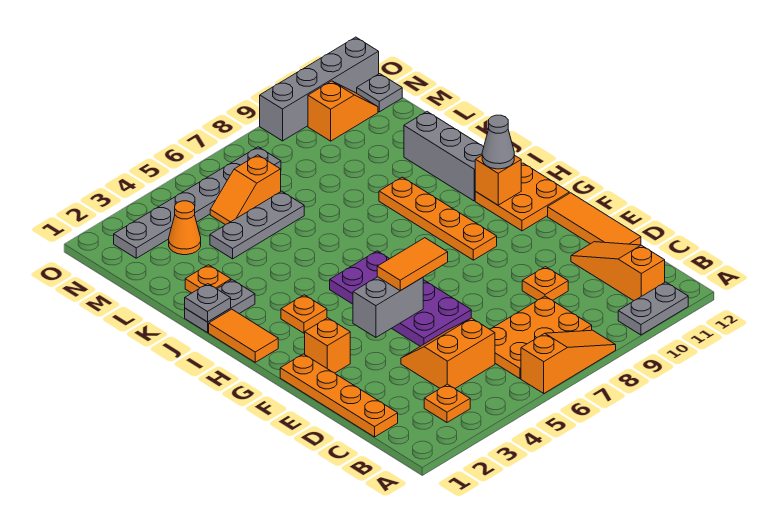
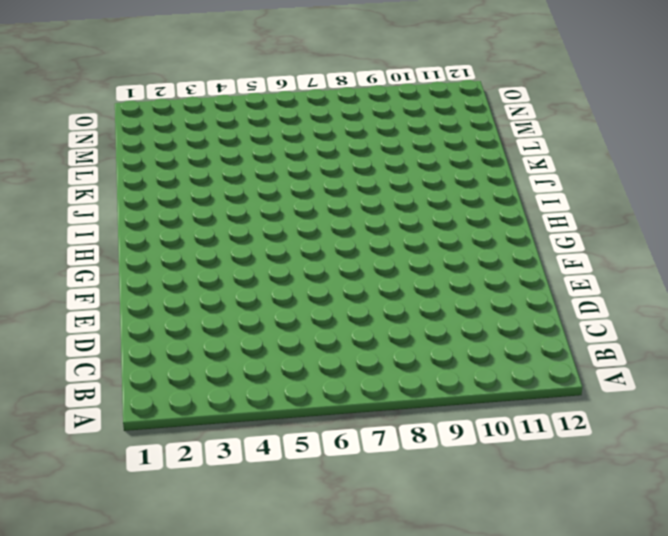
none -> orange slope A6:A8 level 1 top 6
none -> grey plate A10:A11 level 1
none -> orange plate B3 level 1
none -> orange plate B6:C8 level 1

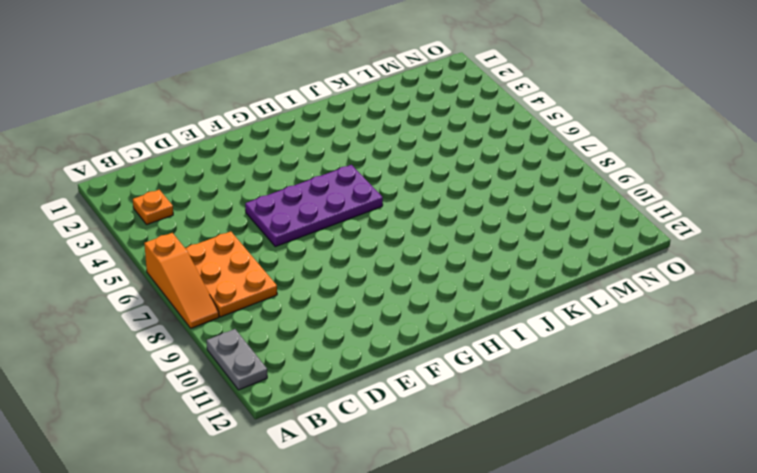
none -> orange slope B11:D11 level 1 top B
none -> orange plate C1:F1 level 1
none -> orange slope C4:D5 level 1 top C
none -> orange plate D9 level 1

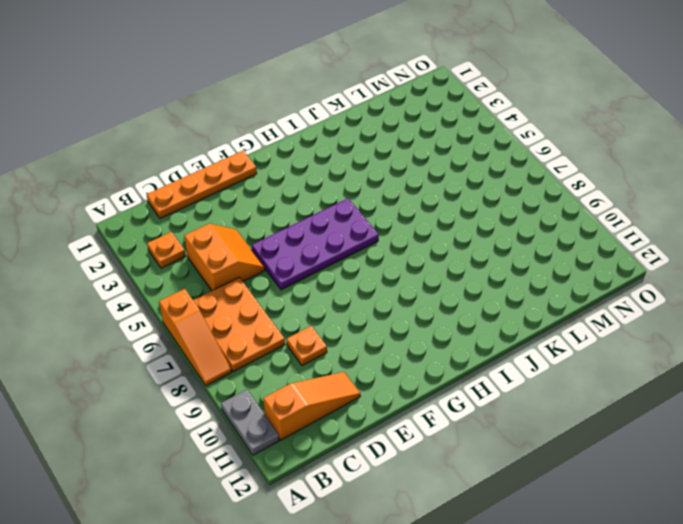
none -> orange tile D12:F12 level 1
none -> orange brick F2 level 1
none -> orange plate G9:J9 level 1
none -> orange plate G11:H12 level 1

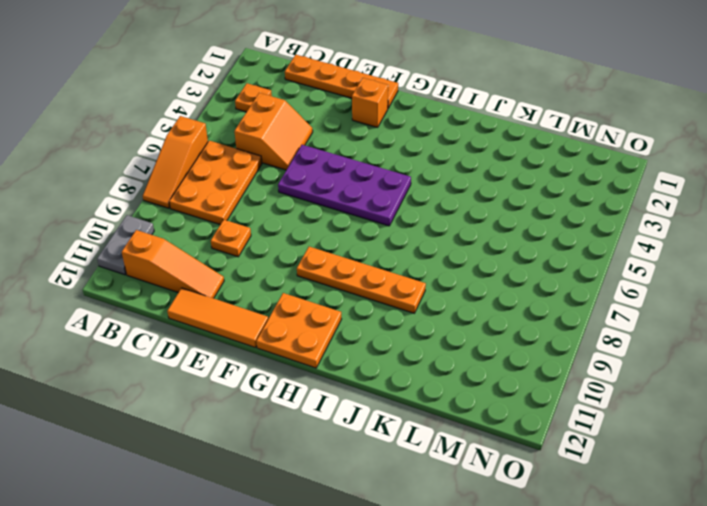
none -> orange tile H1:I1 level 1
none -> orange plate H3 level 1
none -> grey brick I11:K11 level 1
none -> grey plate J1:J2 level 1

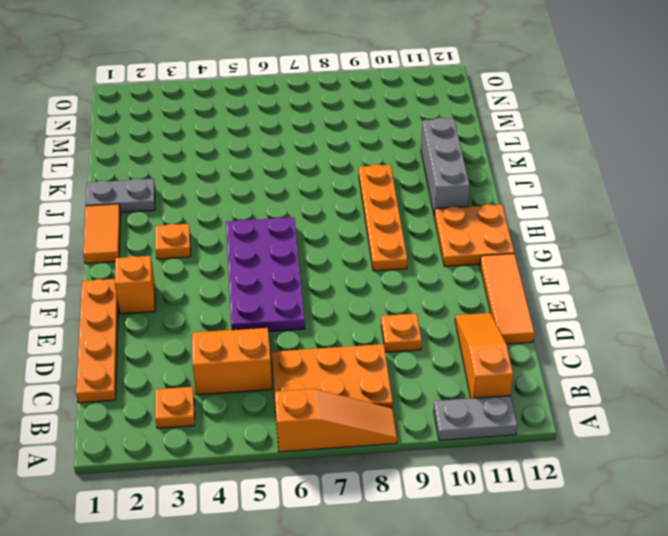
none -> orange plate K2 level 1
none -> grey plate L4:L6 level 1
none -> orange cone M3 level 1
none -> orange slope M5:M6 level 1 top 6

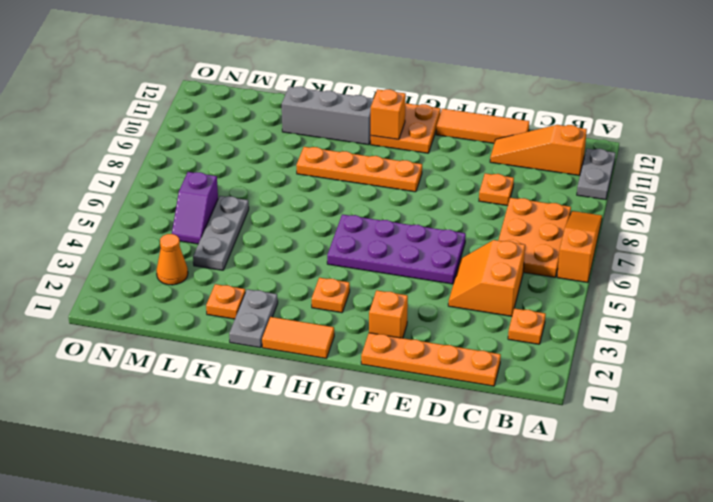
purple slope M5:M6 level 1 top 6 -> orange slope M5:M6 level 1 top 6
none -> grey plate N2:N7 level 1
none -> orange slope N10:N11 level 1 top 10
none -> grey plate N12 level 1
none -> grey brick O9:O12 level 1

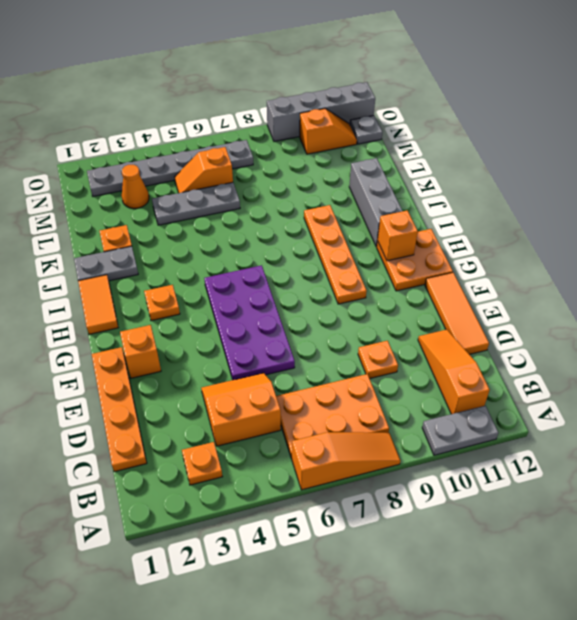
none -> grey brick F4:F5 level 2
none -> grey plate J1 level 2
none -> orange tile F5:F6 level 3
none -> grey cone H11 level 3

